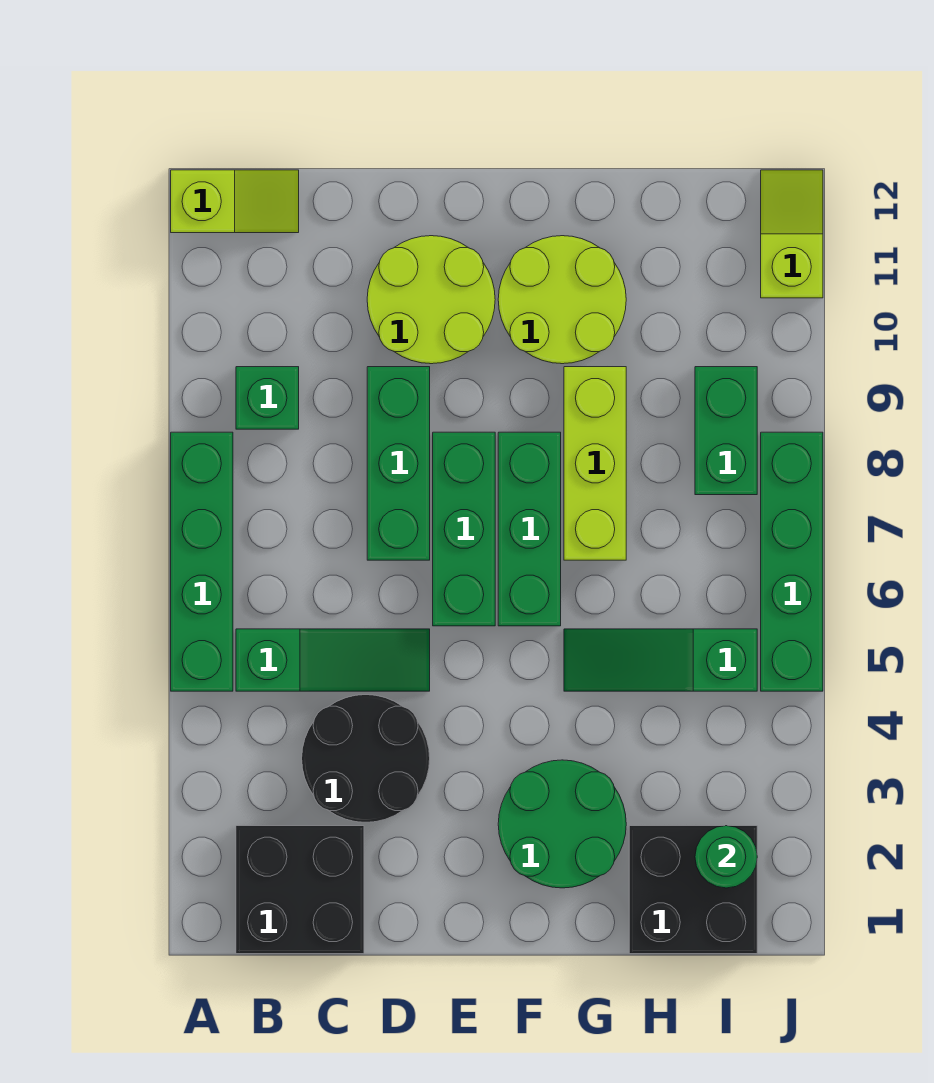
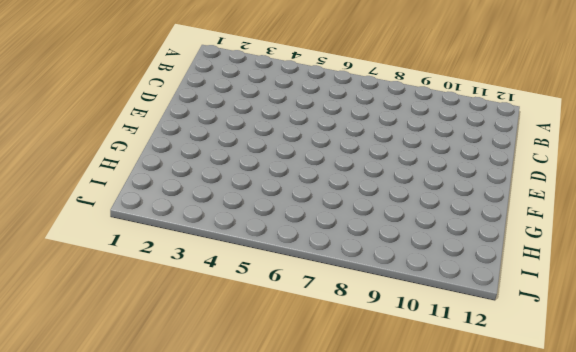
none -> green brick A5:A8 level 1
none -> lime slope A12:B12 level 1 top A
none -> black brick B1:C2 level 1

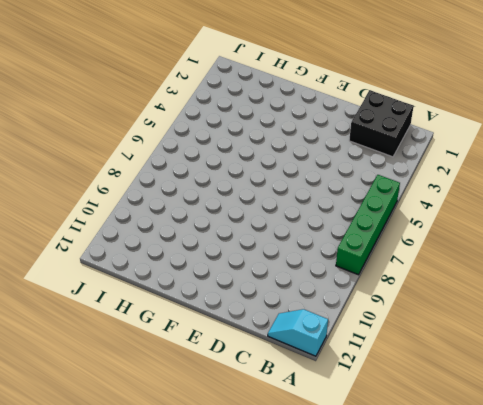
cyan slope A12:B12 level 1 top A -> lime slope A12:B12 level 1 top A
none -> green slope B5:D5 level 1 top B
none -> green brick B9 level 1
none -> black round brick C3:D4 level 1

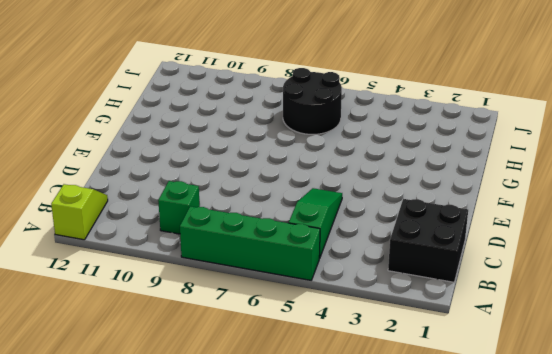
black round brick H6:I7 level 1 -> black round brick C3:D4 level 1
none -> green brick D7:D9 level 1
none -> lime round brick D10:E11 level 1
none -> green brick E6:E8 level 1

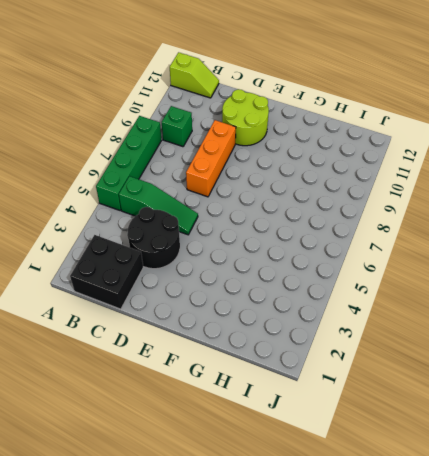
orange brick D7:D9 level 1 -> green brick D7:D9 level 1
none -> green brick E6:E8 level 1
none -> green round brick F2:G3 level 1
none -> green brick F6:F8 level 1

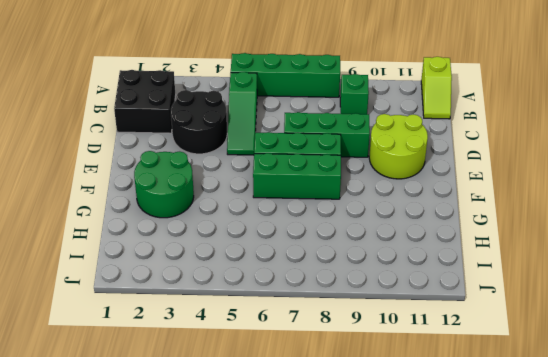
none -> lime round brick F10:G11 level 1
none -> green slope G5:I5 level 1 top I
none -> lime brick G7:G9 level 1

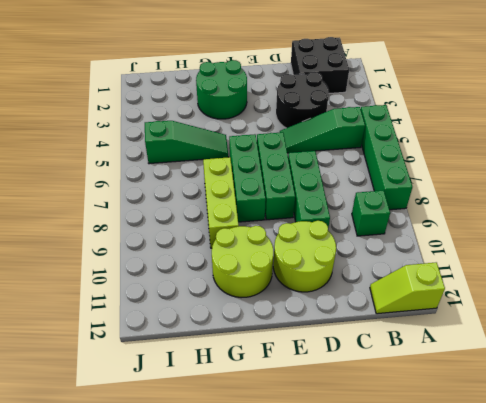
none -> black brick H1:I2 level 1
none -> green brick I8:I9 level 1
none -> green brick J5:J8 level 1

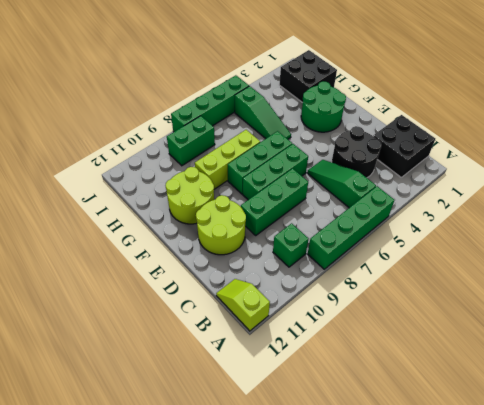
none -> lime slope J11:J12 level 1 top 11
none -> green round brick I2 level 2

